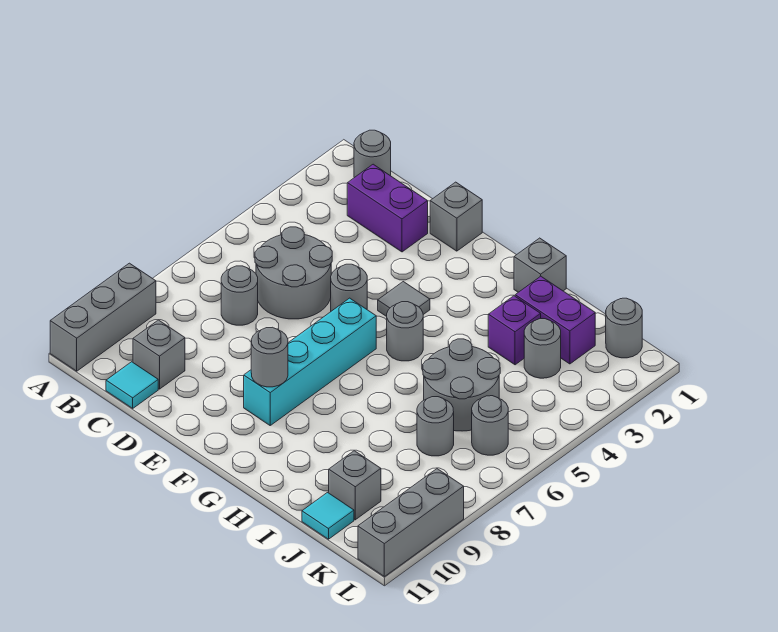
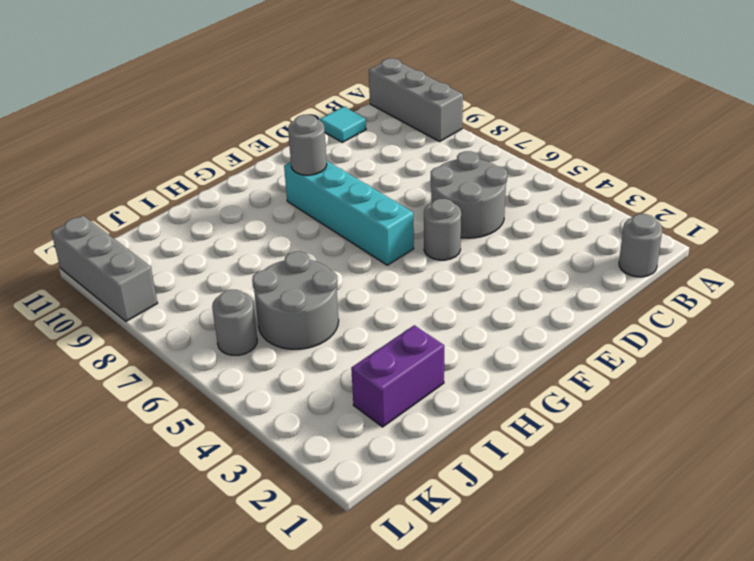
none -> purple brick C2:D2 level 1
none -> grey round brick C7 level 1
none -> grey brick C10 level 1

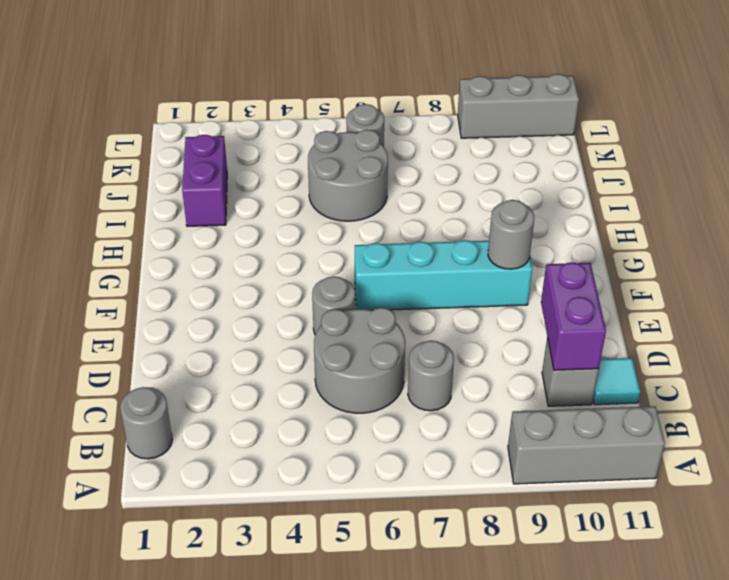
purple brick C10:D10 level 2 -> purple brick C2:D2 level 1
none -> grey brick E1 level 1
none -> grey tile F4 level 1
none -> grey round brick G5 level 1

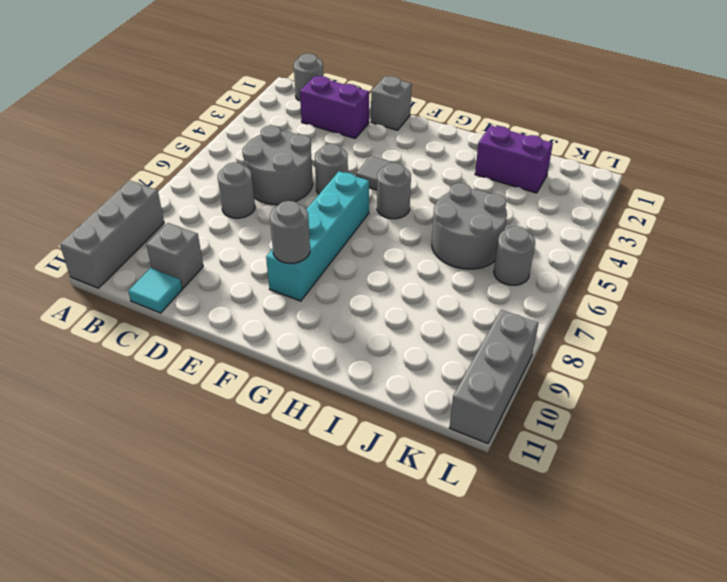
none -> grey brick H1 level 1
none -> purple brick I3 level 1
none -> grey round brick J3 level 1

